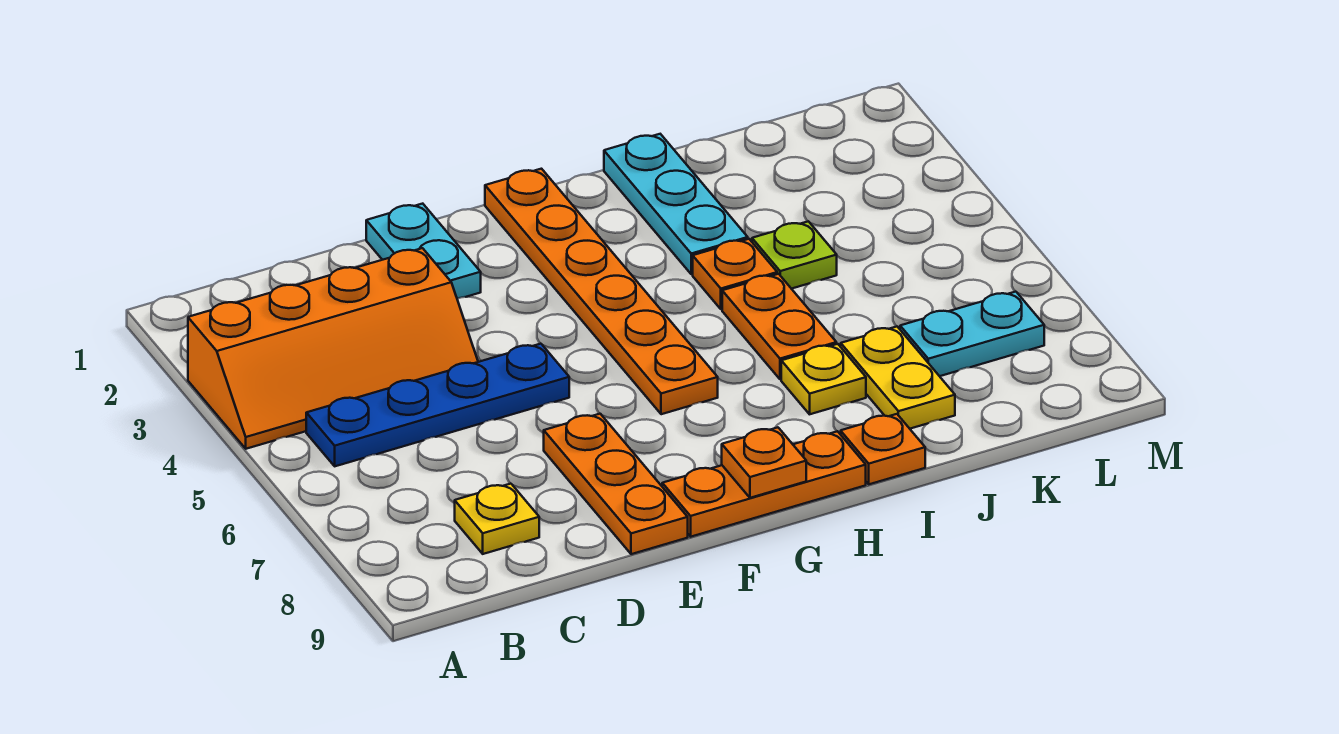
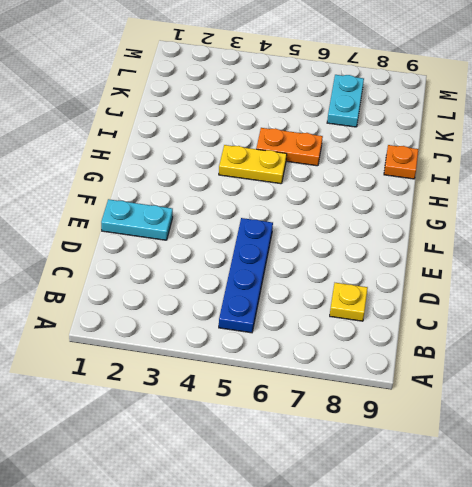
yellow plate H4:H5 level 1 -> yellow plate J7:J8 level 1
none -> orange slope A3:D4 level 1 top 3
none -> orange plate E7:E9 level 1
none -> orange plate F9:H9 level 1

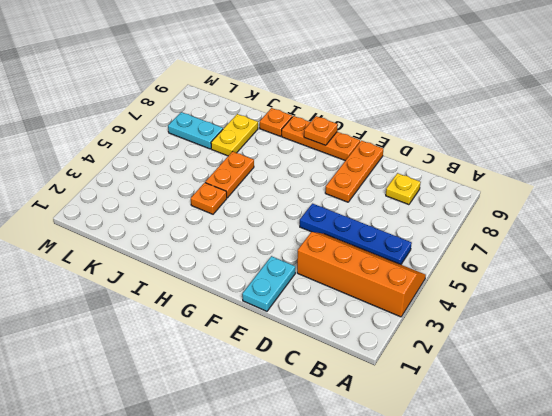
none -> orange plate G1:G6 level 1
none -> cyan plate I1:I3 level 1
none -> yellow plate I7 level 1

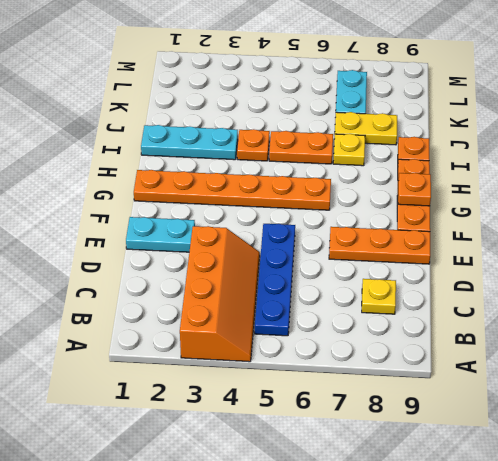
none -> lime plate J4 level 1

